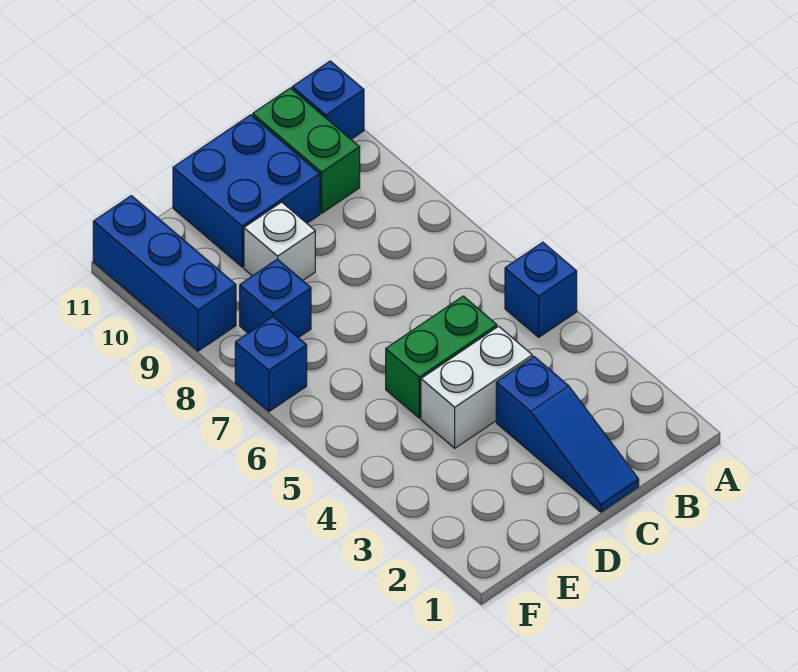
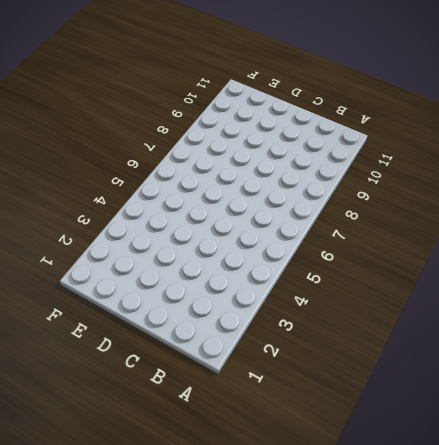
none -> blue brick A5 level 1
none -> blue brick A11 level 1

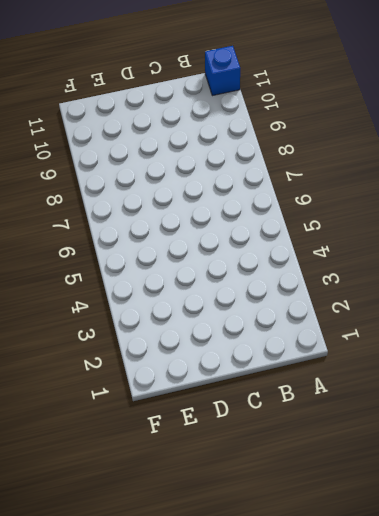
none -> blue brick A5 level 1
none -> green brick B10:B11 level 1

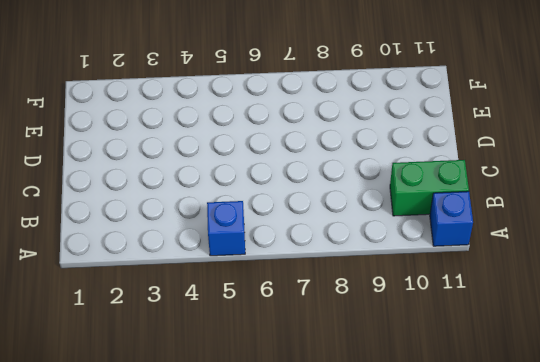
none -> blue slope C1:C3 level 1 top 3
none -> white brick C4:D4 level 1

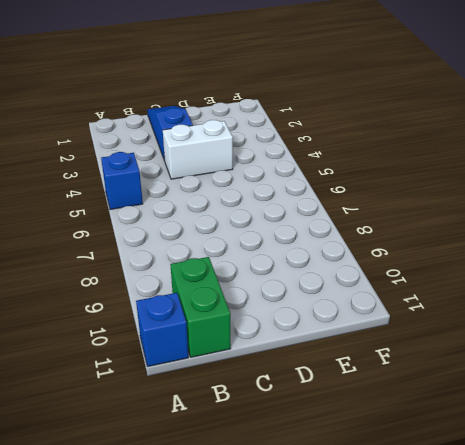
none -> green brick C5:D5 level 1
none -> blue brick C10:D11 level 1

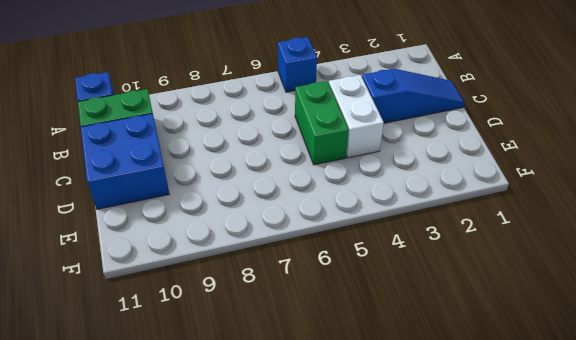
none -> white brick D9 level 1
none -> blue brick E8 level 1

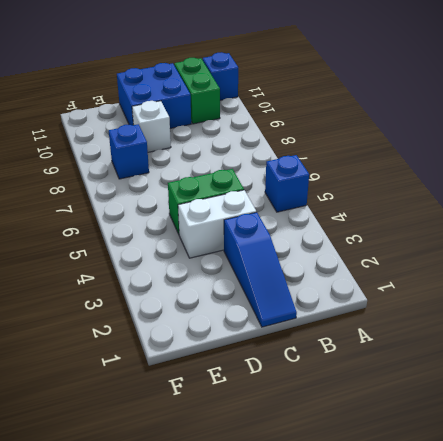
none -> blue brick F7 level 1
none -> blue brick F9:F11 level 1

